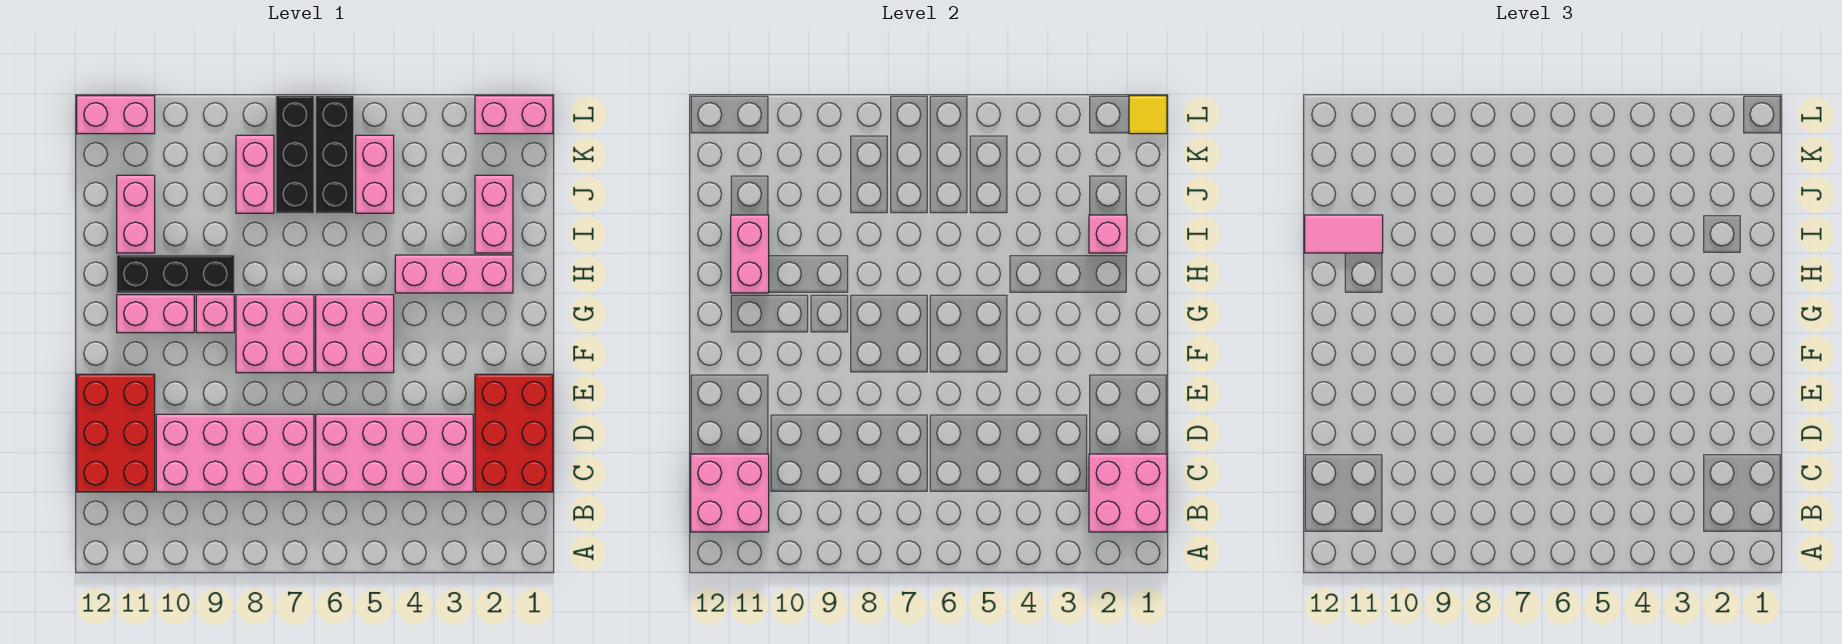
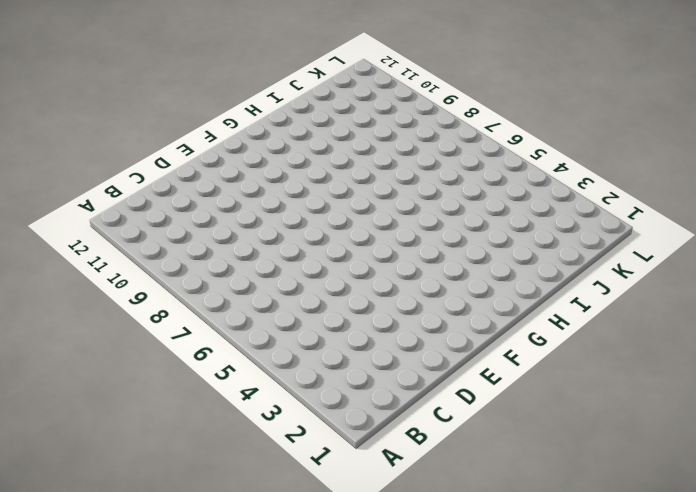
none -> red brick C1:E2 level 1
none -> pink brick C3:D6 level 1
none -> pink brick C7:D10 level 1

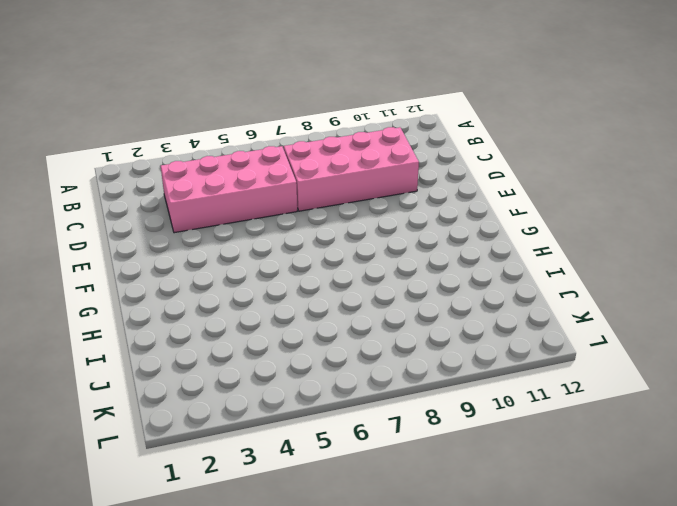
none -> red brick C1:E2 level 1
none -> red brick C11:E12 level 1
none -> pink brick F5:G6 level 1

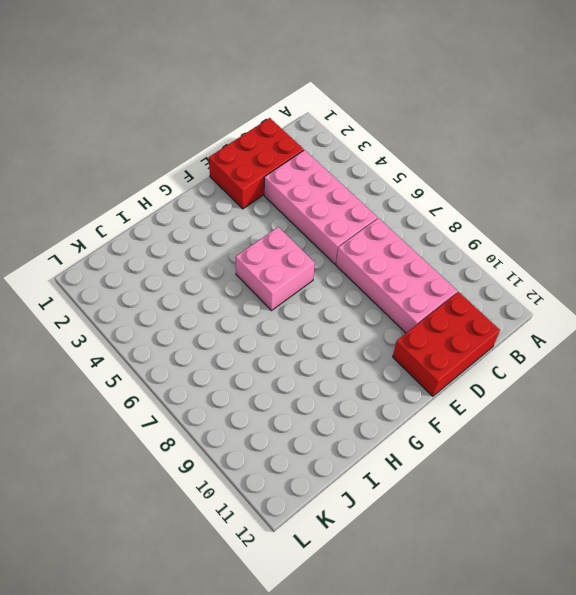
none -> pink brick F7:G8 level 1
none -> pink brick G9 level 1
none -> pink brick G10:G11 level 1

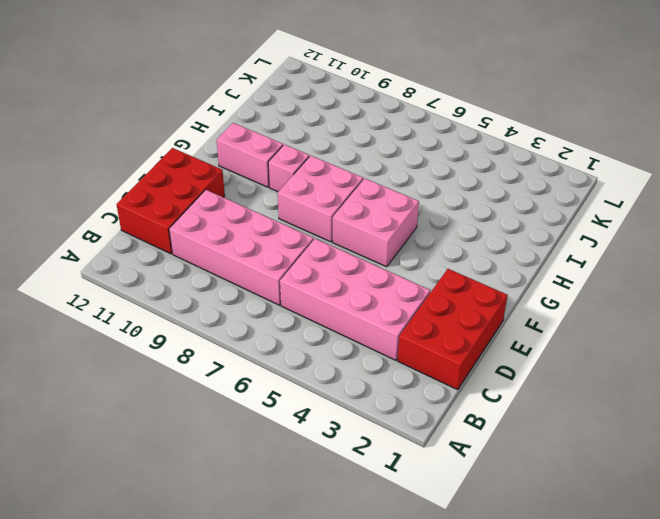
none -> pink brick H2:H4 level 1
none -> black brick H9:H11 level 1
none -> pink brick I2:J2 level 1

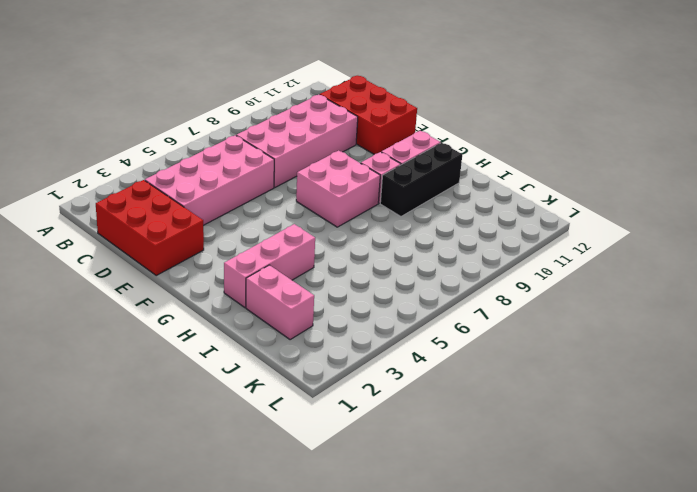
none -> pink brick F5:G6 level 1
none -> pink brick I11:J11 level 1
none -> pink brick J5:K5 level 1

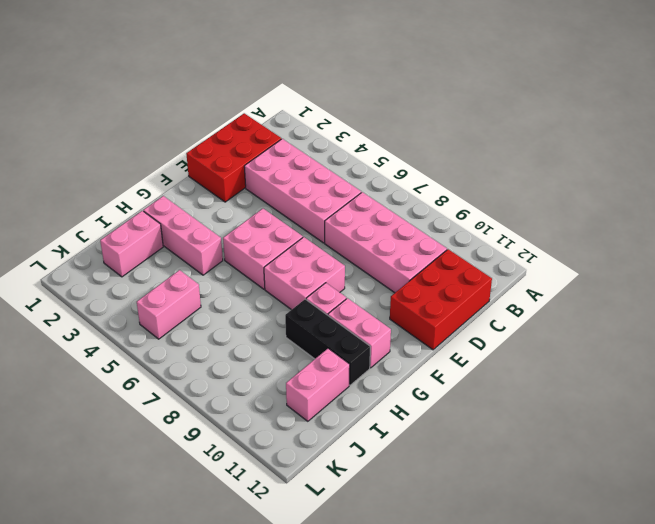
none -> black brick J6:L6 level 1
none -> black brick J7:L7 level 1
none -> pink brick J8:K8 level 1

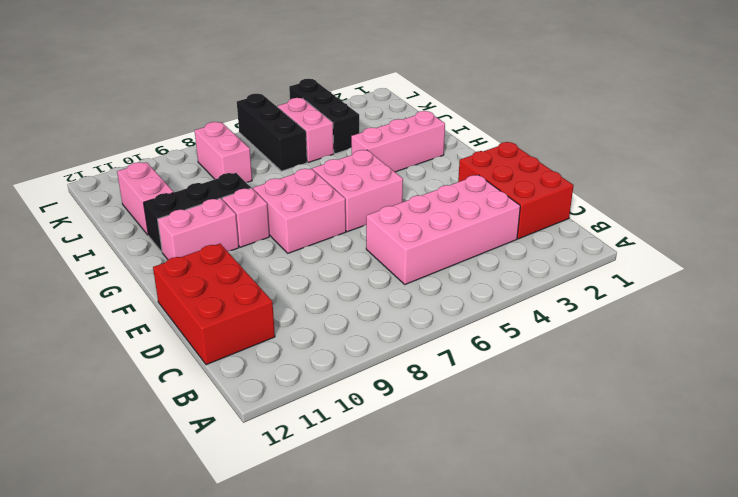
black brick J4:L4 level 1 -> black brick J7:L7 level 1
none -> pink brick C7:D10 level 1
none -> pink brick I2:J2 level 1
none -> pink brick L1:L2 level 1

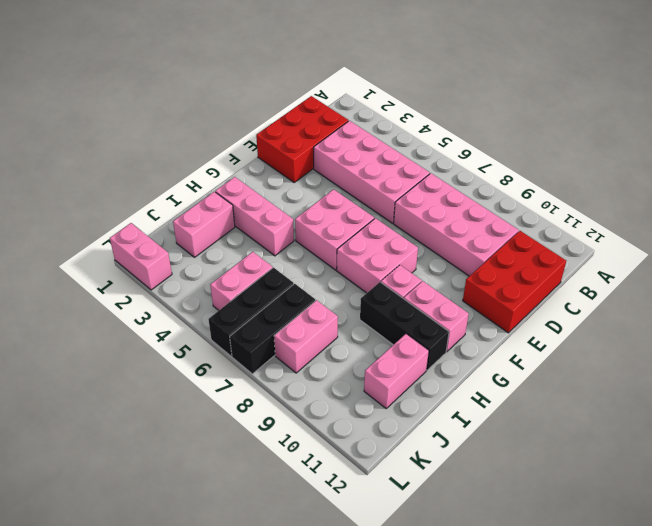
none -> pink brick L11:L12 level 1
none -> pink brick B1:C2 level 2
none -> pink brick B11:C12 level 2

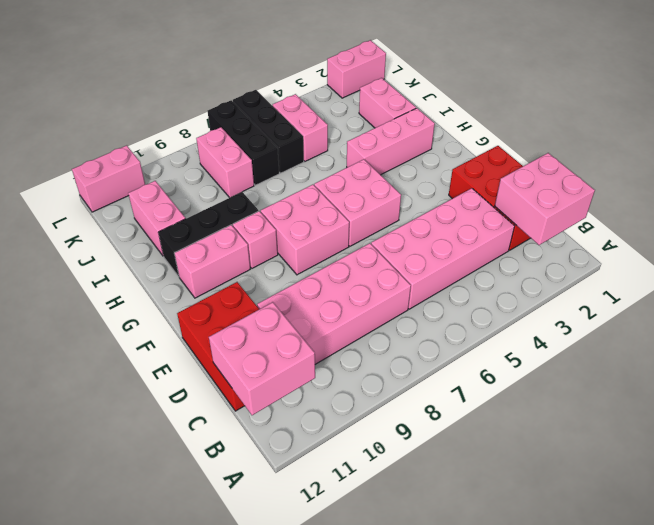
none -> pink brick H11:I11 level 2
none -> pink brick I2 level 2
none -> yellow tile L1 level 2

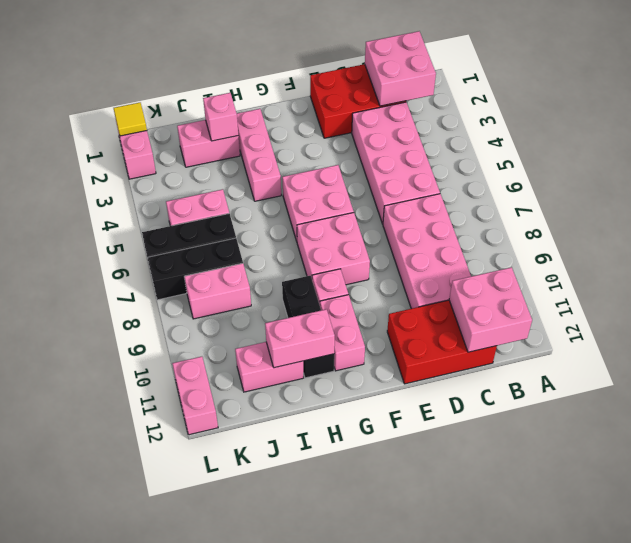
none -> pink tile I11:I12 level 3

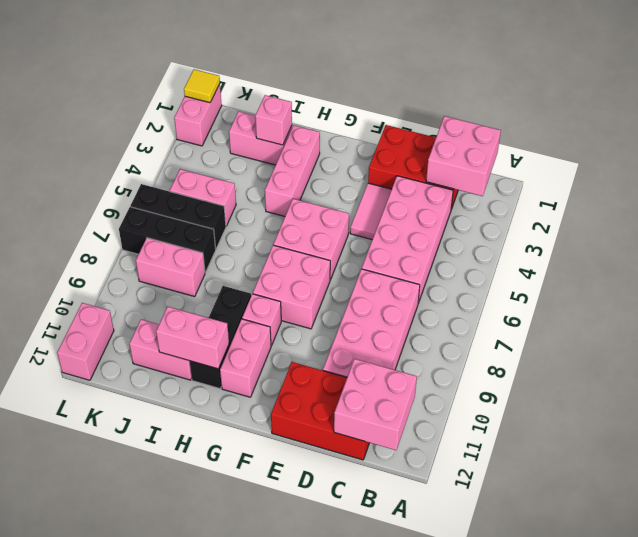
pink tile E3:E4 level 1 -> pink tile I11:I12 level 3

